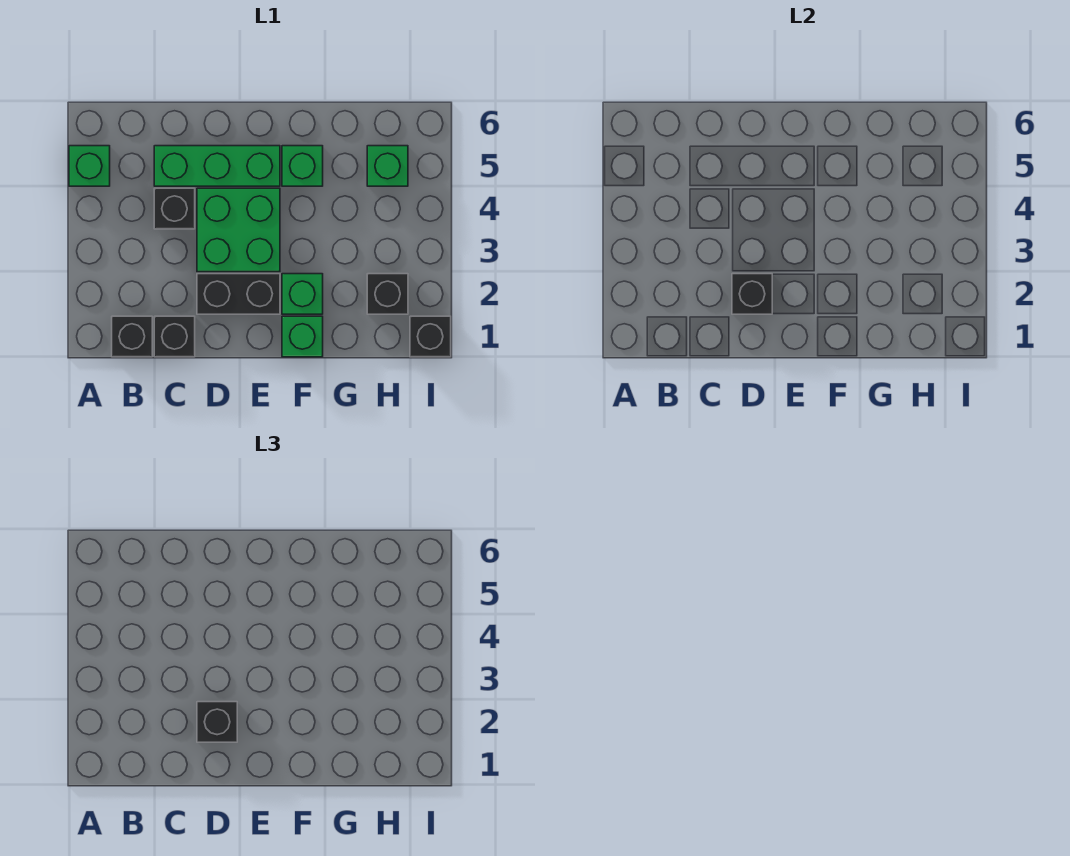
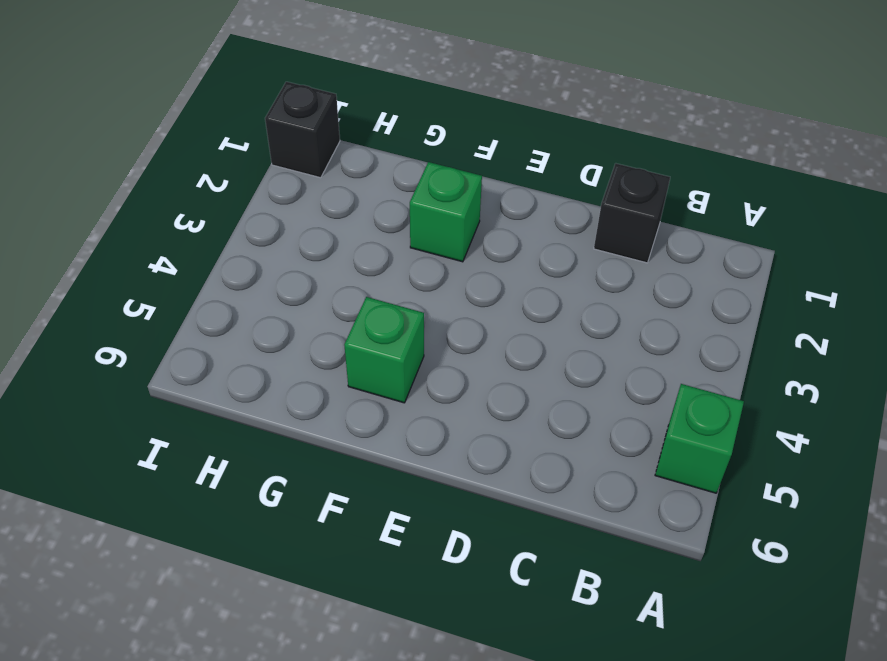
none -> black brick B1 level 1
none -> black brick C4 level 1
none -> green brick C5:E5 level 1

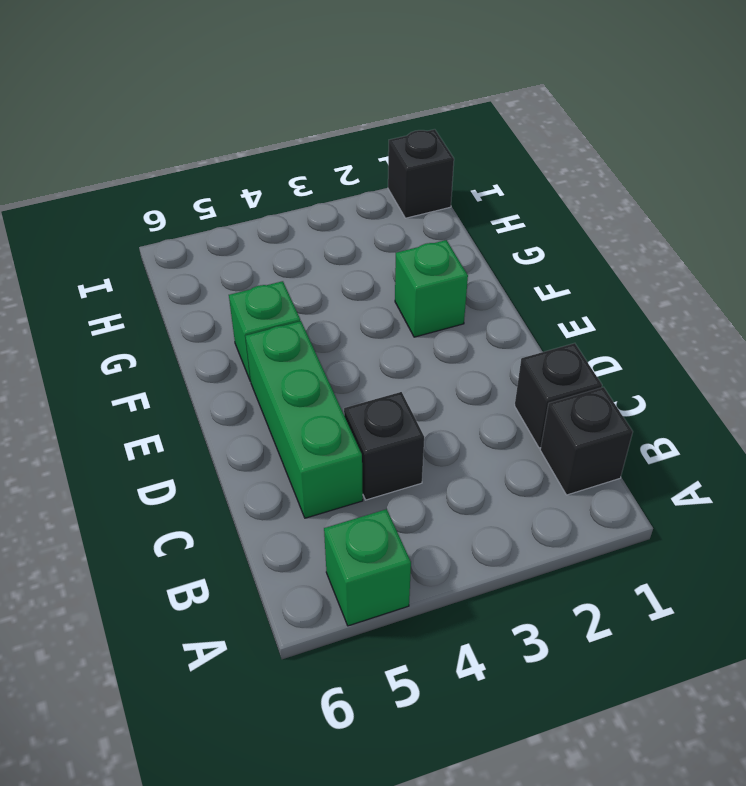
none -> black brick D2:E2 level 1
none -> green brick D3:E4 level 1
none -> green brick F1 level 1

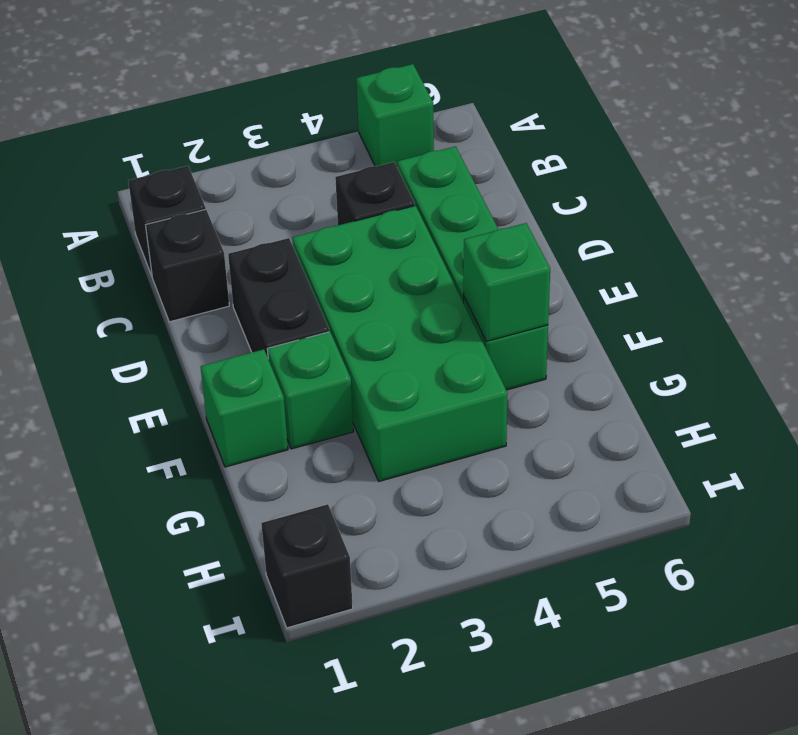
green brick D3:G4 level 1 -> green brick D3:E4 level 1
green brick F5 level 2 -> green brick H5 level 1
none -> black brick H2 level 1
none -> black brick D2 level 2
none -> black brick D2 level 3

